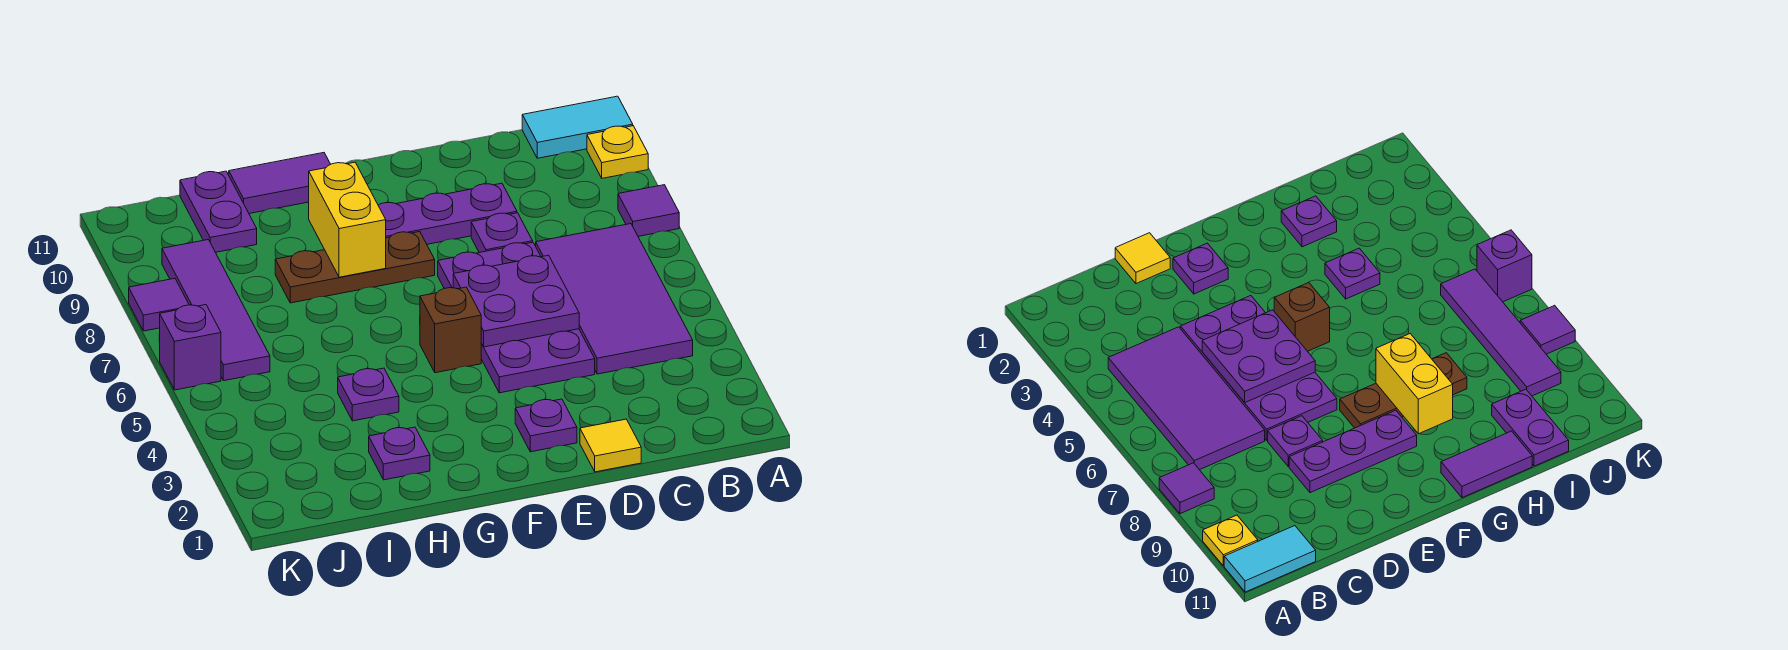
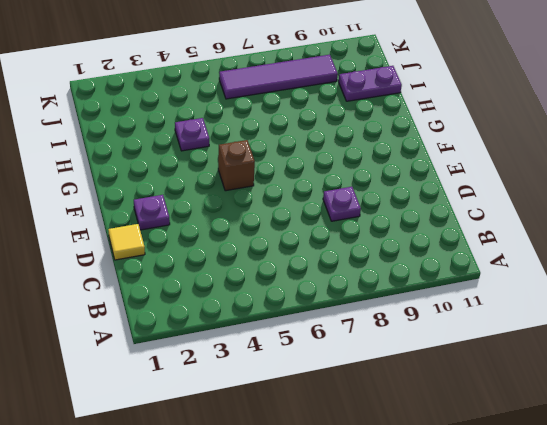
none -> purple tile A8 level 1
none -> yellow plate A10 level 1
none -> cyan tile A11:B11 level 1

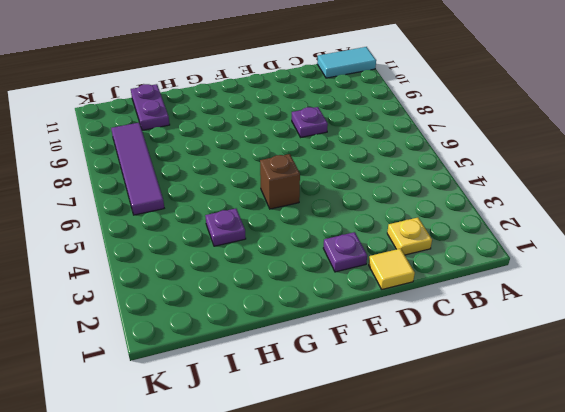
yellow plate C2 level 1 -> yellow plate A10 level 1
none -> purple tile A8 level 1
none -> purple tile B4:C7 level 1
none -> purple plate D4:E7 level 1

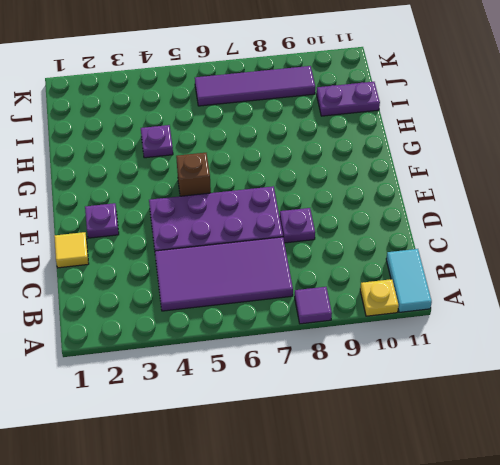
none -> purple plate D9:F9 level 1
none -> brown plate F8:H8 level 1
none -> purple tile G11:H11 level 1

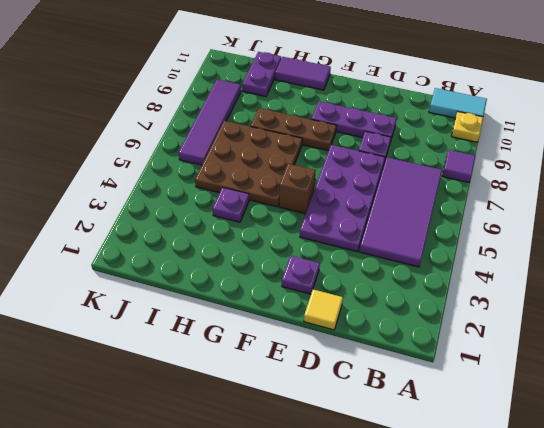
brown plate G5:I7 level 1 -> none
none -> purple plate H2 level 1
none -> purple brick K6 level 1
none -> purple tile K8 level 1

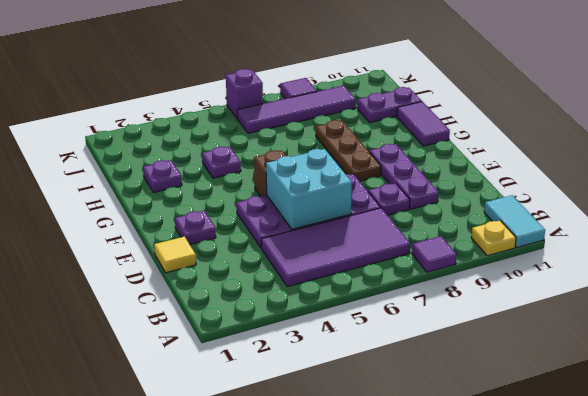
cyan brick D5:E6 level 2 -> purple plate D5:E6 level 2
none -> yellow brick G8:G9 level 2

